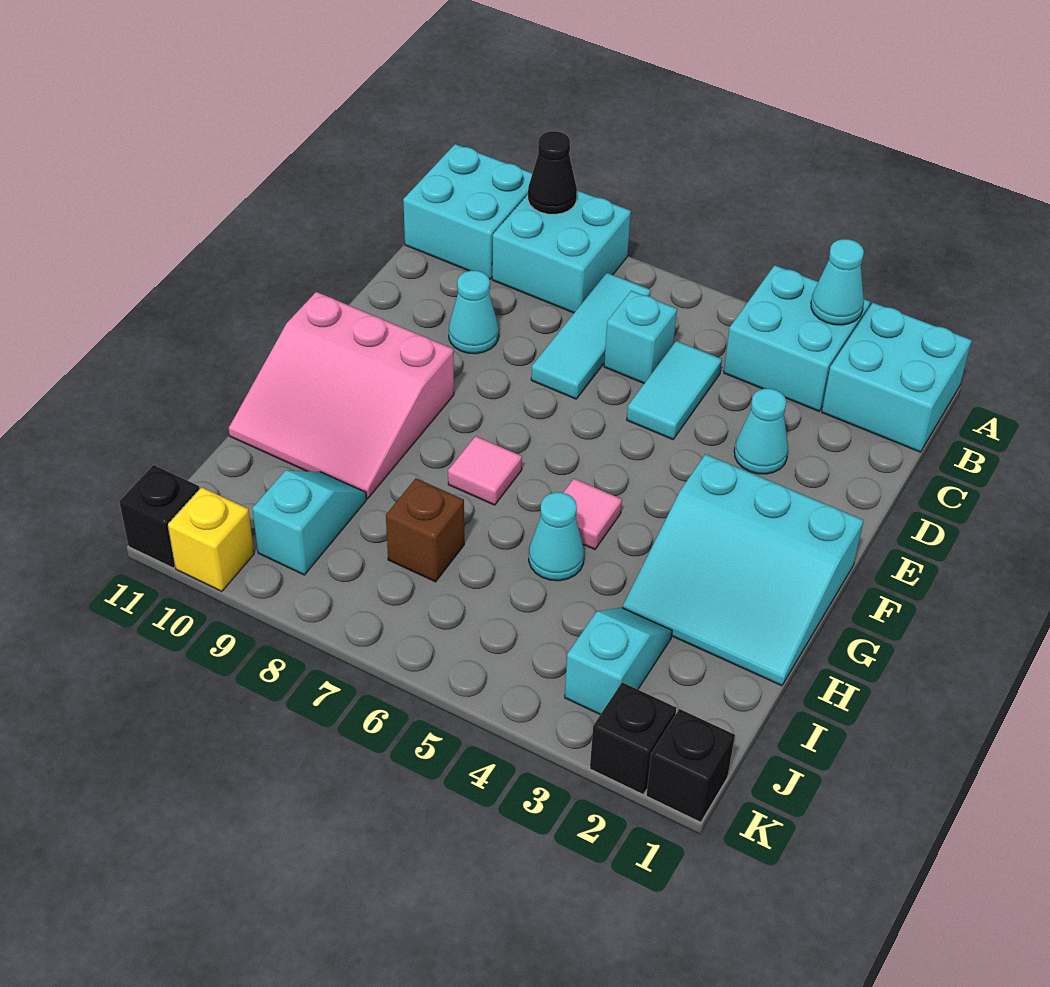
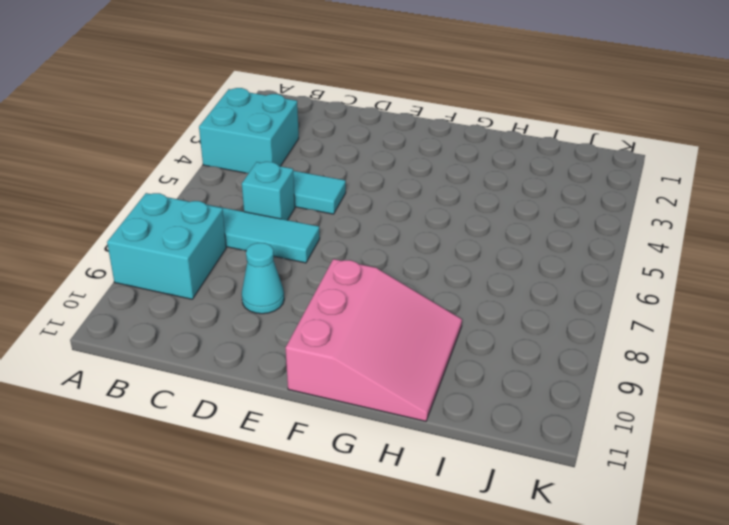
none -> cyan brick A1:B2 level 1
none -> cyan brick A10:B11 level 1
none -> cyan cone D3 level 1

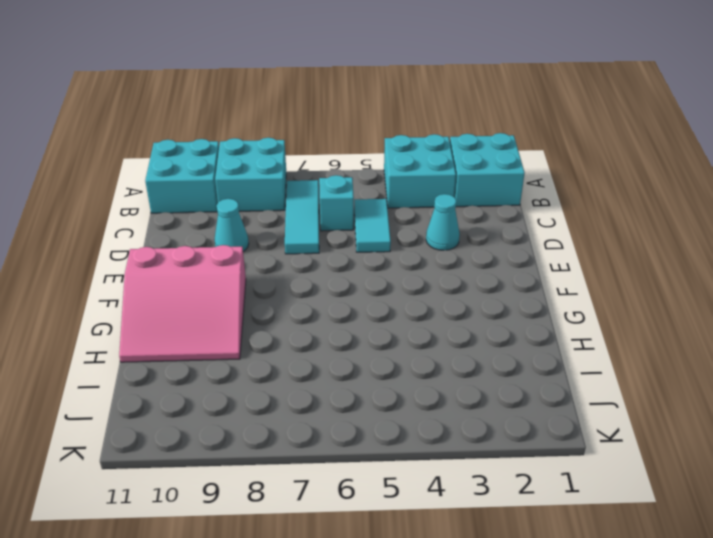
none -> cyan slope F1:H3 level 1 top F
none -> pink tile G5 level 1
none -> pink tile G7 level 1

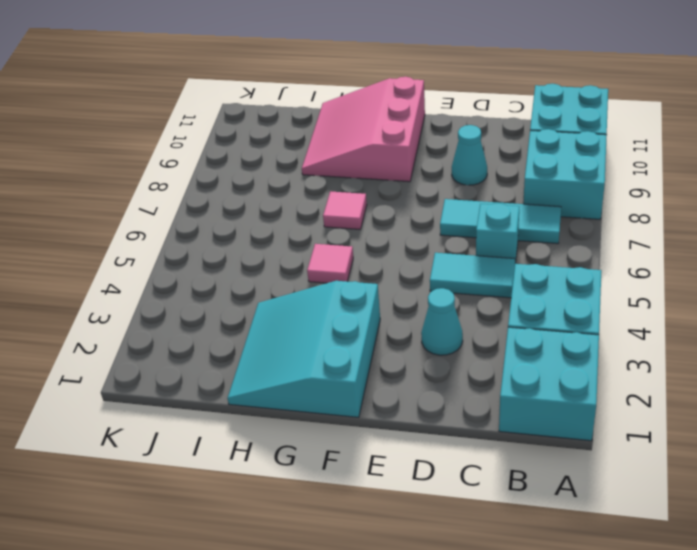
none -> cyan cone H5 level 1
none -> cyan slope I3:J3 level 1 top J
none -> brown brick I7 level 1

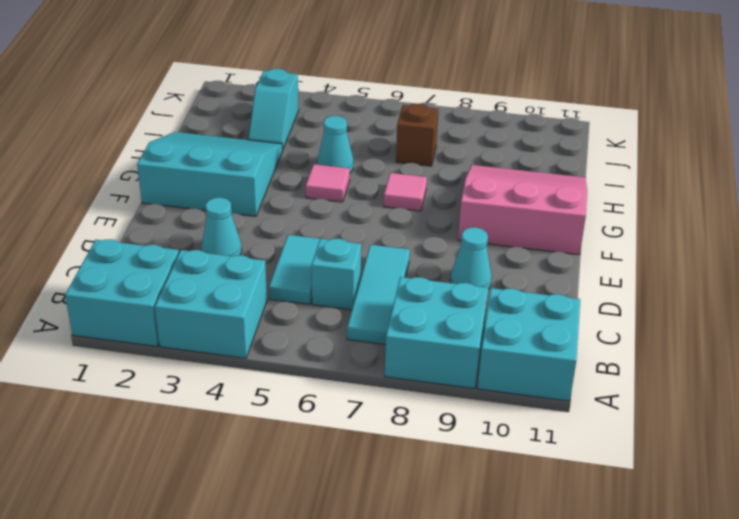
none -> cyan slope I9:J9 level 1 top J
none -> black brick K1 level 1
none -> black brick K2 level 1

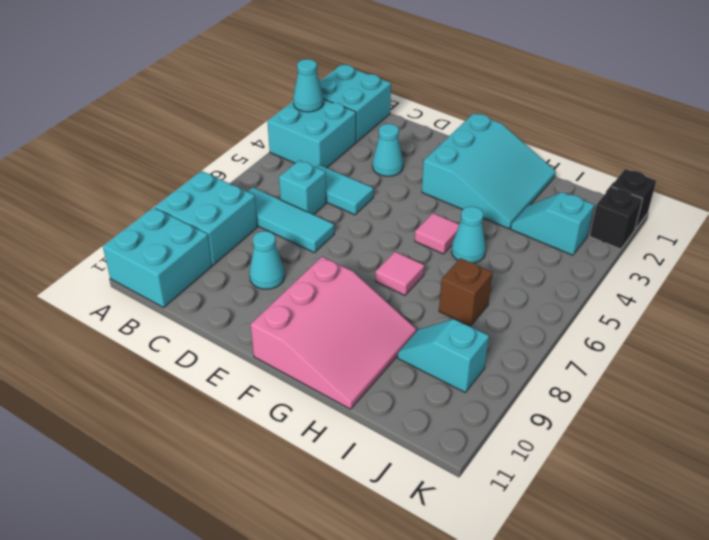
none -> yellow brick K10 level 1
none -> black brick K11 level 1
none -> black cone A9 level 2

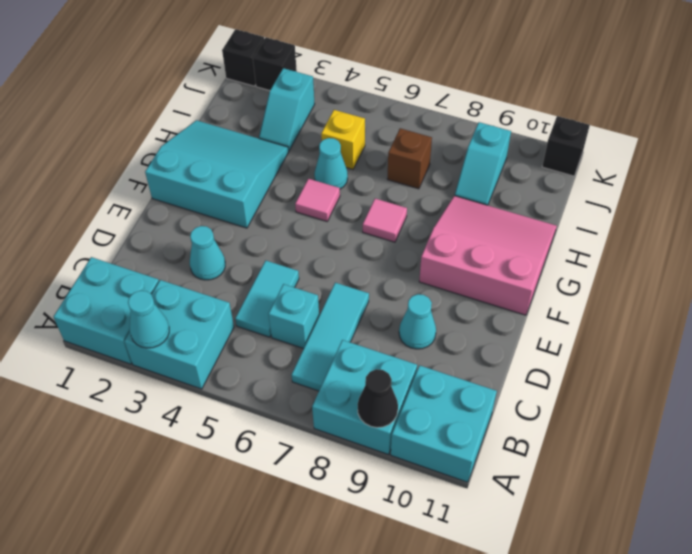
yellow brick I5 level 1 -> yellow brick K10 level 1

